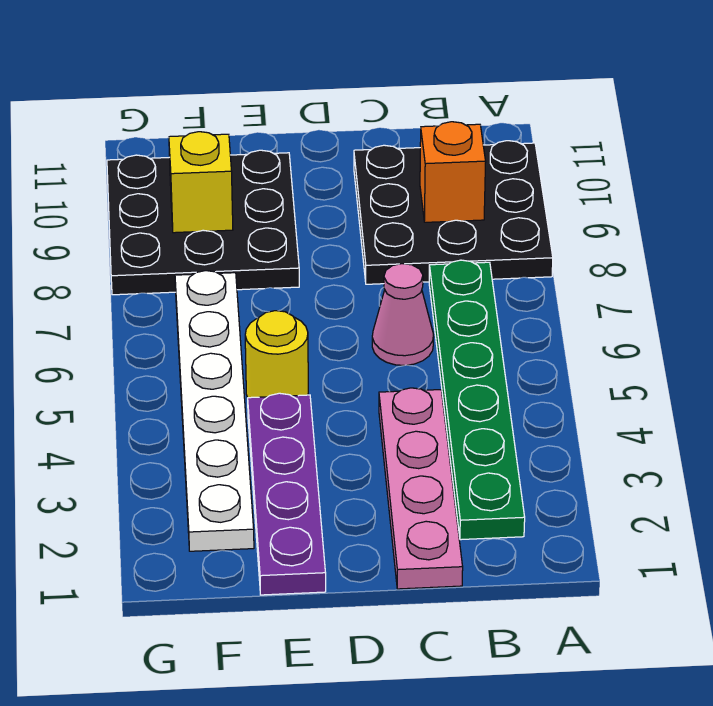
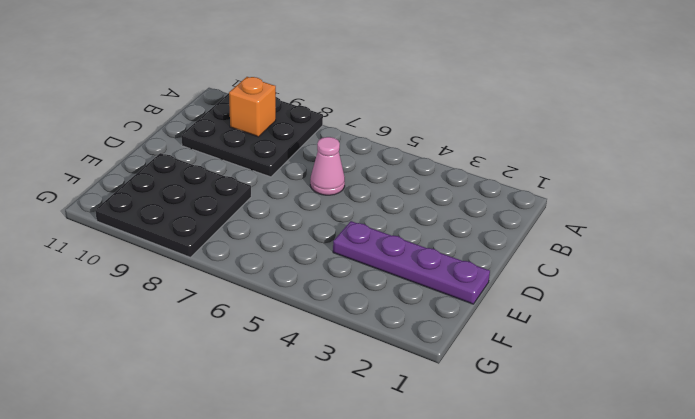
none -> green plate B2:B7 level 1
none -> pink plate C1:C4 level 1

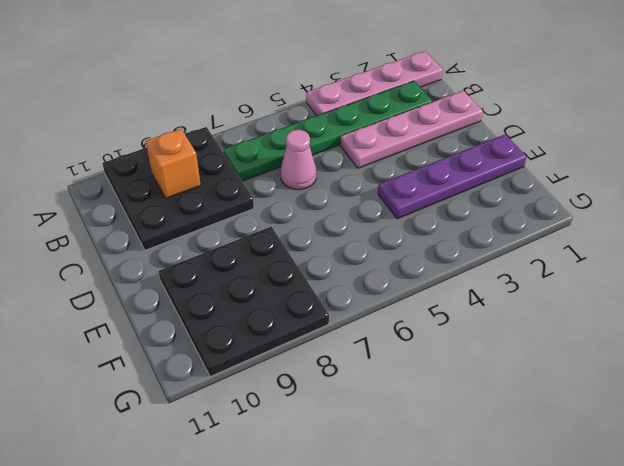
pink plate A1:A4 level 1 -> none
none -> yellow round brick E5 level 1
none -> white plate F2:F7 level 1

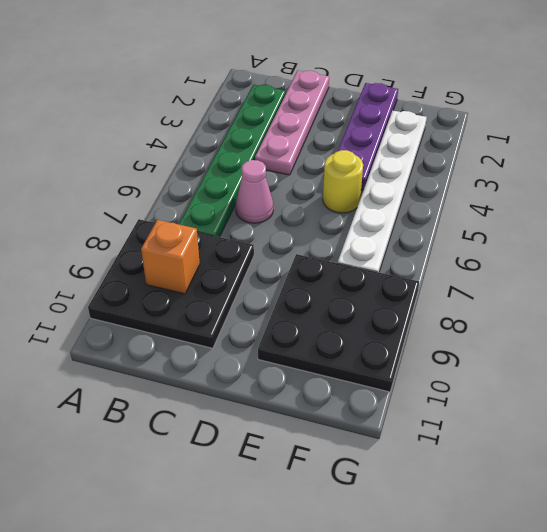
none -> yellow brick F9 level 2

